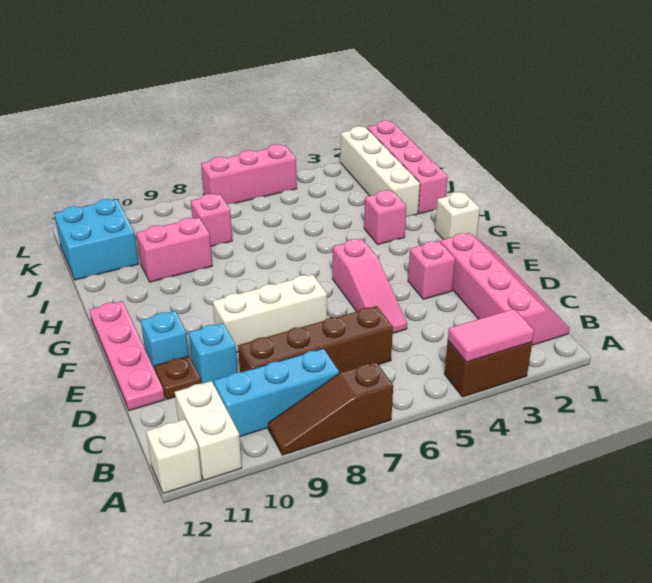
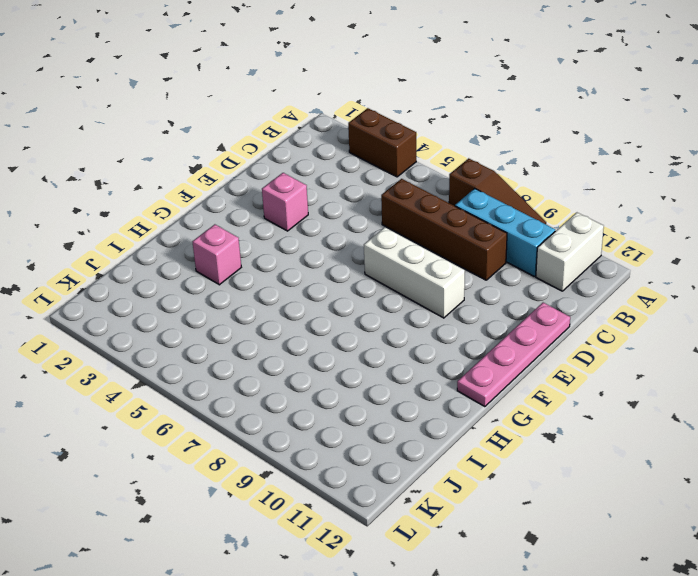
none -> white brick A12 level 1
none -> pink slope B1:E2 level 1 top 2
none -> pink slope D5:F5 level 1 top F

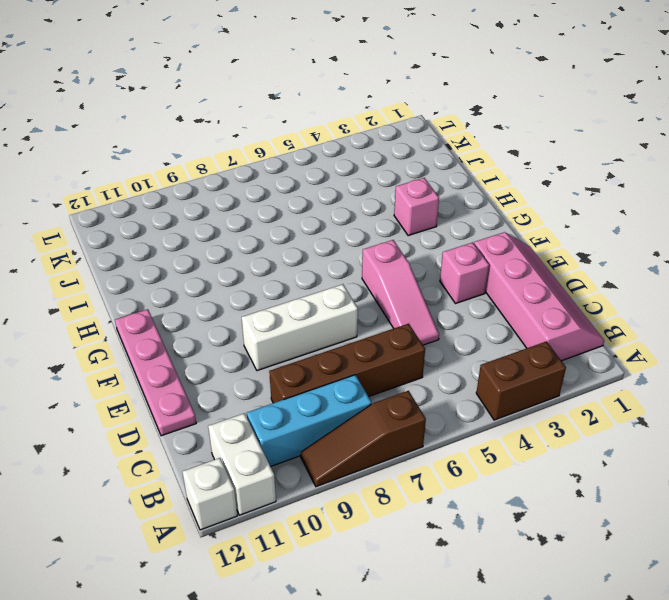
none -> cyan brick D10 level 1
none -> brown plate D11 level 1
none -> cyan brick E11 level 1

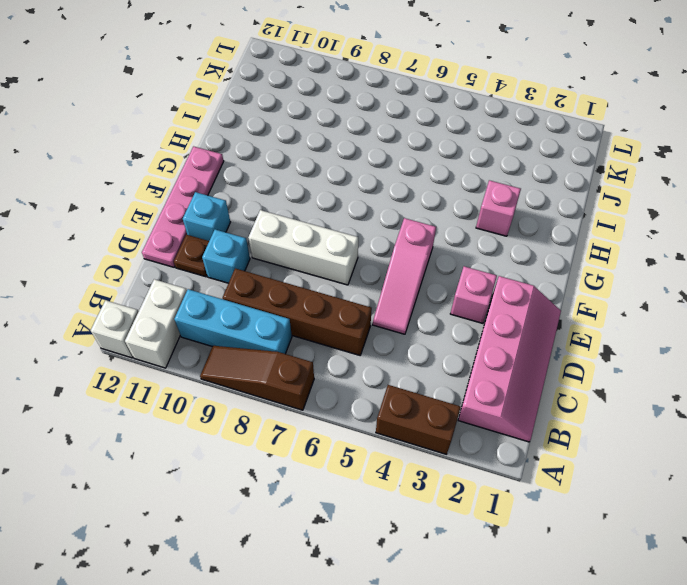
none -> white brick G1 level 1
none -> pink brick I1:L1 level 1
none -> white brick I2:L2 level 1

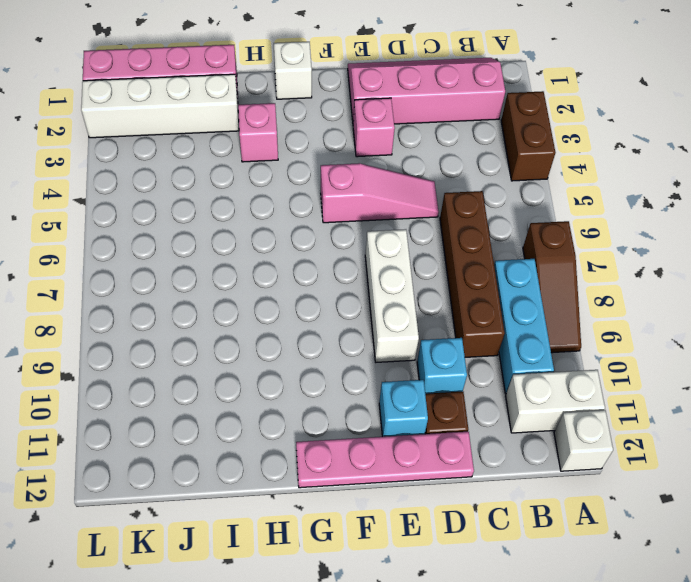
none -> pink brick I9:I10 level 1
none -> pink brick J8 level 1
none -> cyan brick J11:K12 level 1

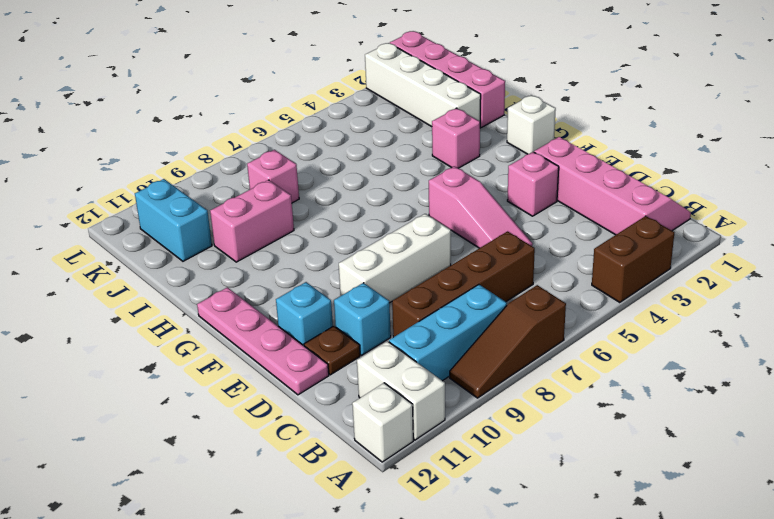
cyan brick J11:K11 level 1 -> cyan brick J11:K12 level 1
none -> pink brick L5:L7 level 1
none -> pink tile A3:A4 level 2

